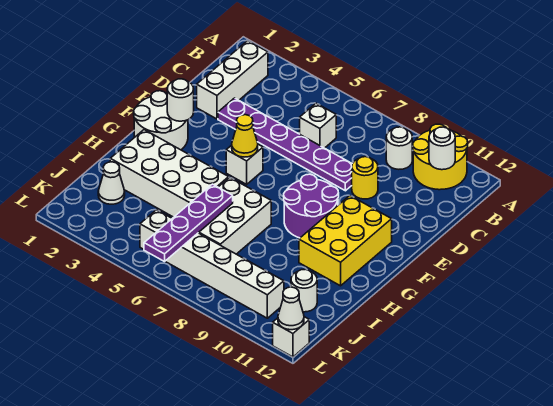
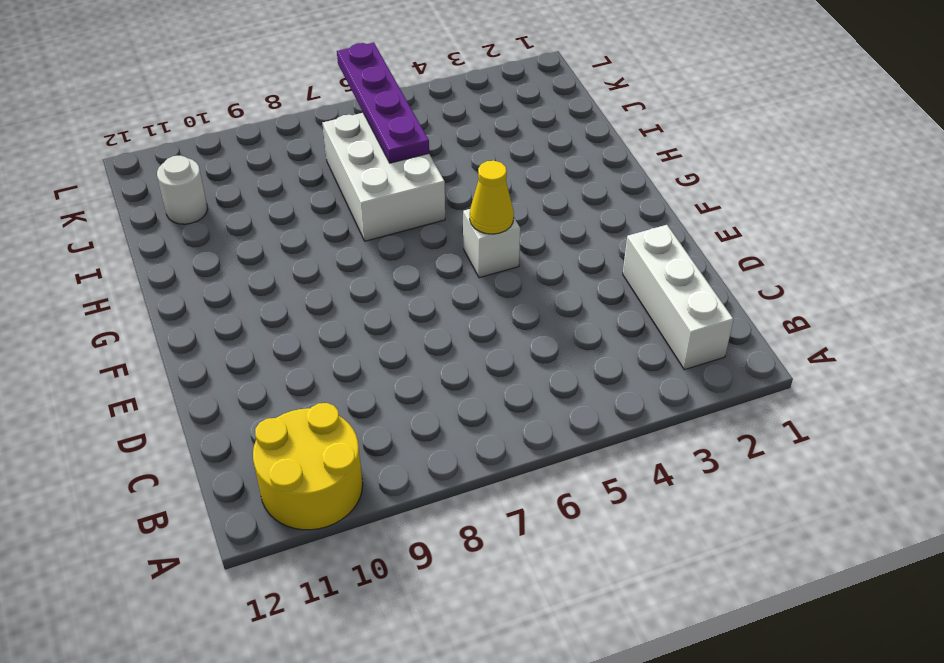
none -> white round brick B9 level 1
none -> white brick C6 level 1
none -> purple plate D3:D8 level 1

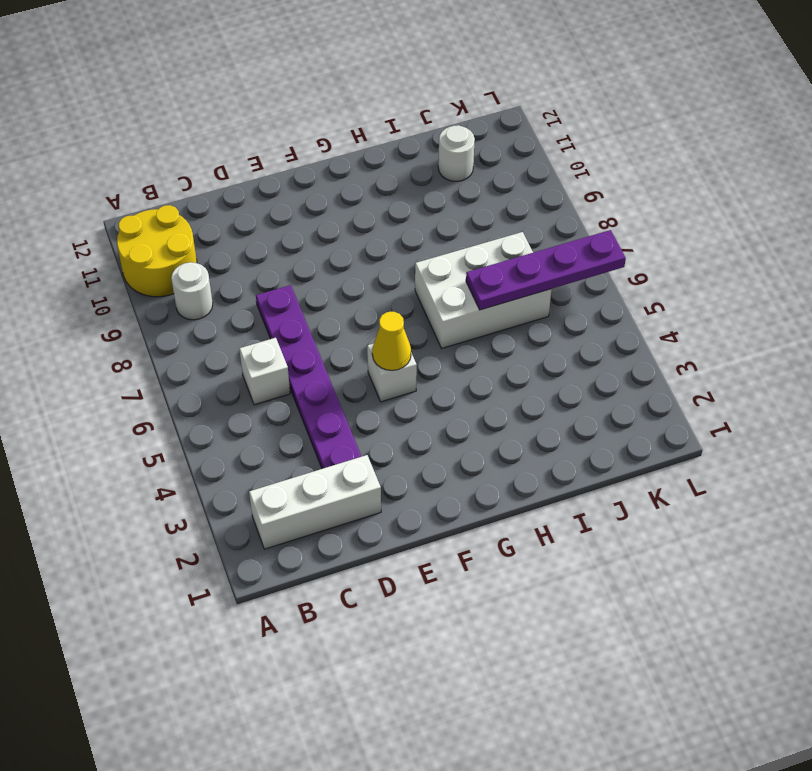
none -> yellow round brick D9 level 1
none -> white round brick F1:G2 level 1
none -> purple round brick F8:G9 level 1

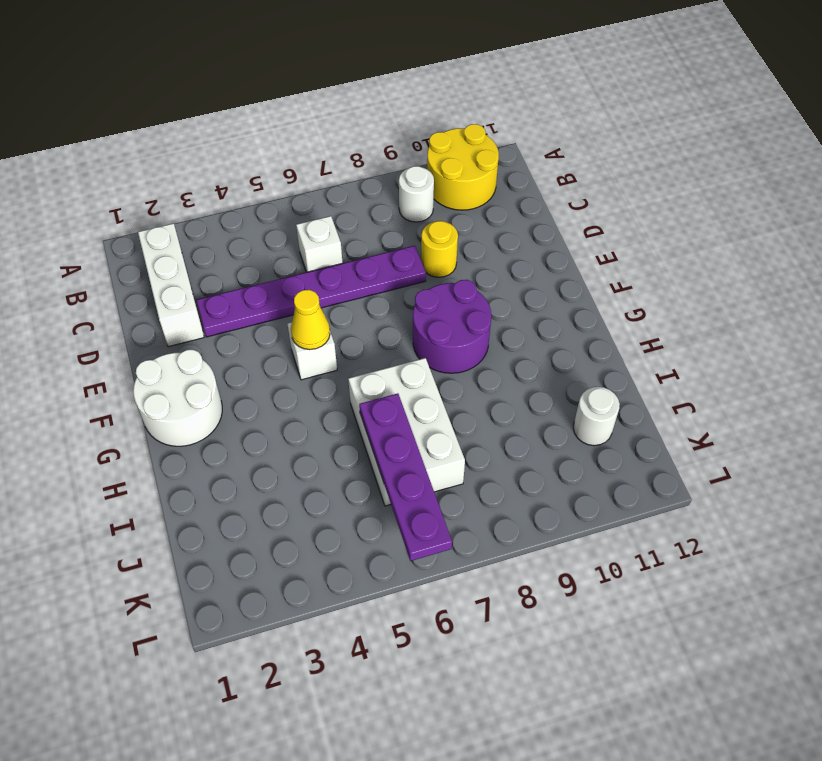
none -> yellow brick F10:H11 level 1
none -> white brick H2:I5 level 1
none -> white cone J2 level 1

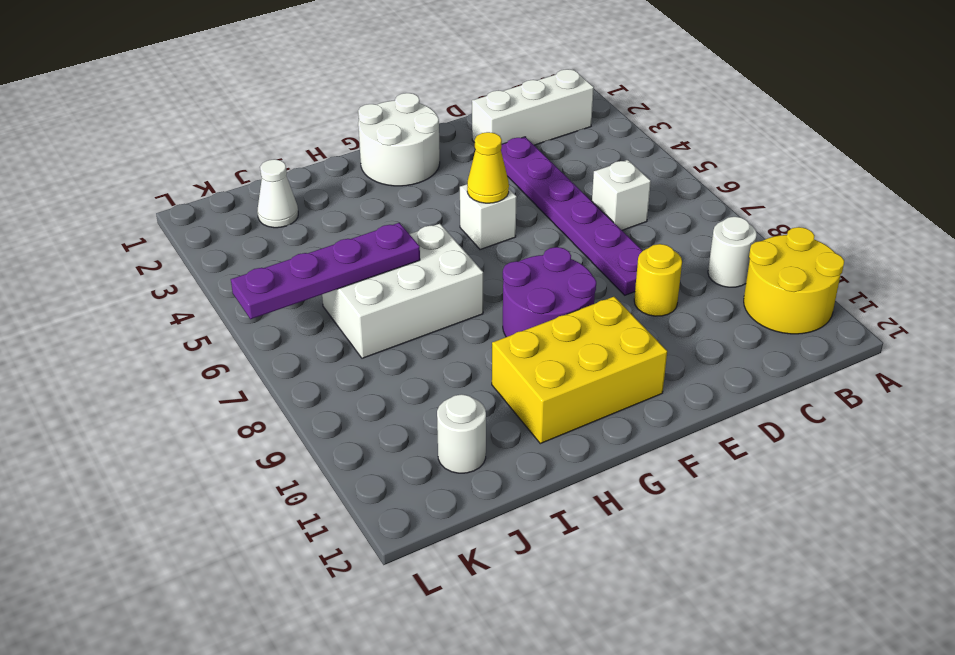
none -> white brick H2:I5 level 1
none -> white brick K5:K10 level 1
none -> white brick L12 level 1

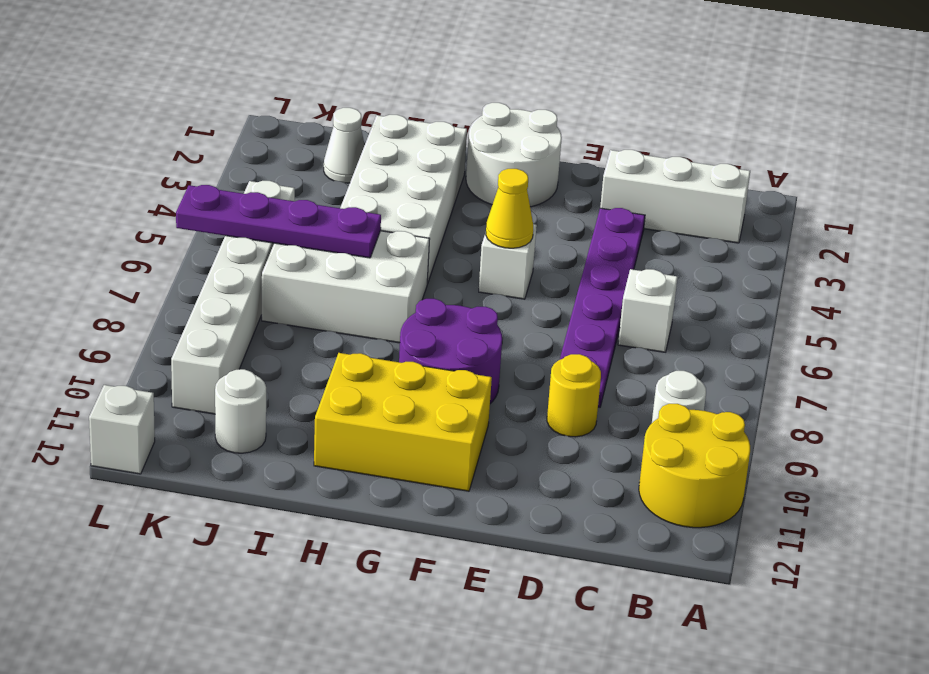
none -> white round brick B11 level 2
none -> white round brick F2 level 2
none -> white cone L12 level 2

